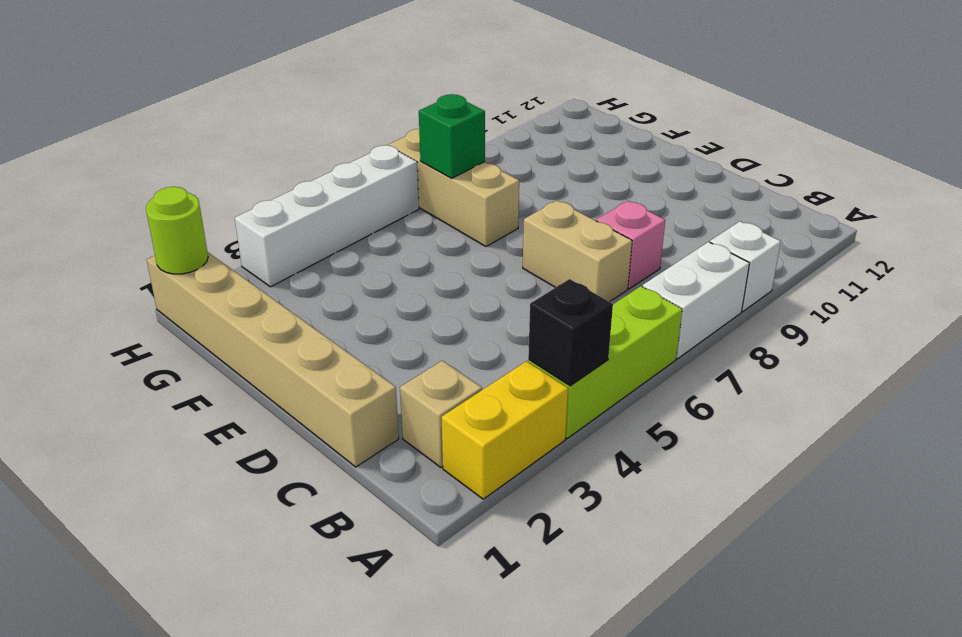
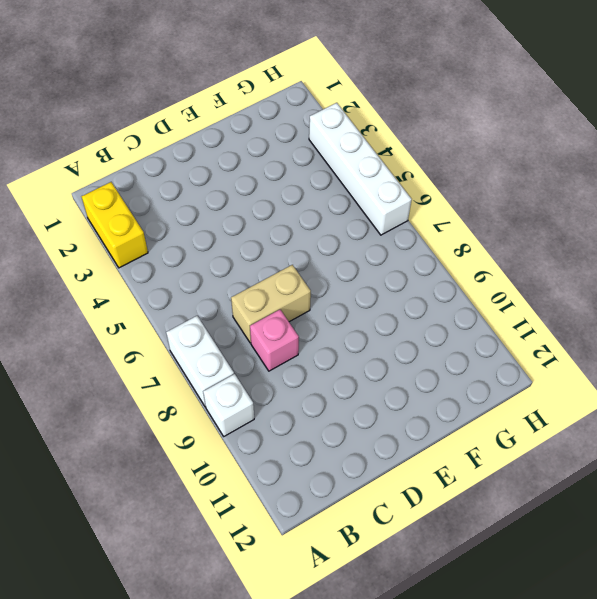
none -> lime brick A4:A6 level 1
none -> tan brick B2 level 1
none -> tan brick C1:H1 level 1

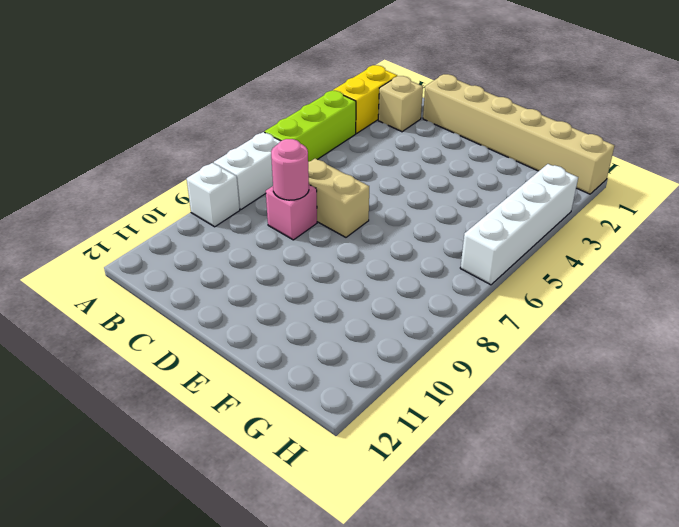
pink round brick C8 level 2 -> none
none -> tan brick F7:H7 level 1
none -> black brick A4 level 2
none -> green brick G7 level 2

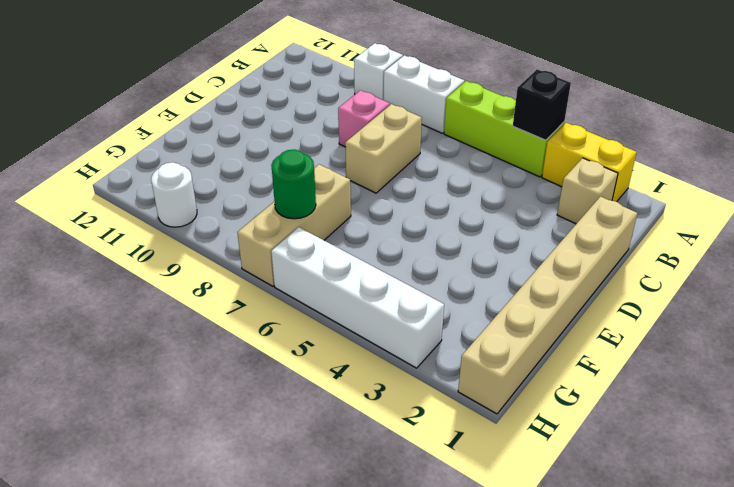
green round brick G7 level 2 -> green brick G7 level 2
white round brick H10 level 1 -> none
none -> lime round brick H1 level 2

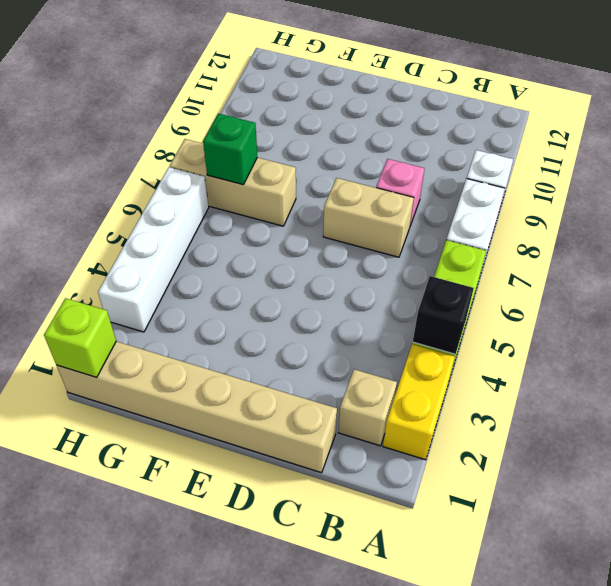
lime brick H1 level 2 -> lime round brick H1 level 2

